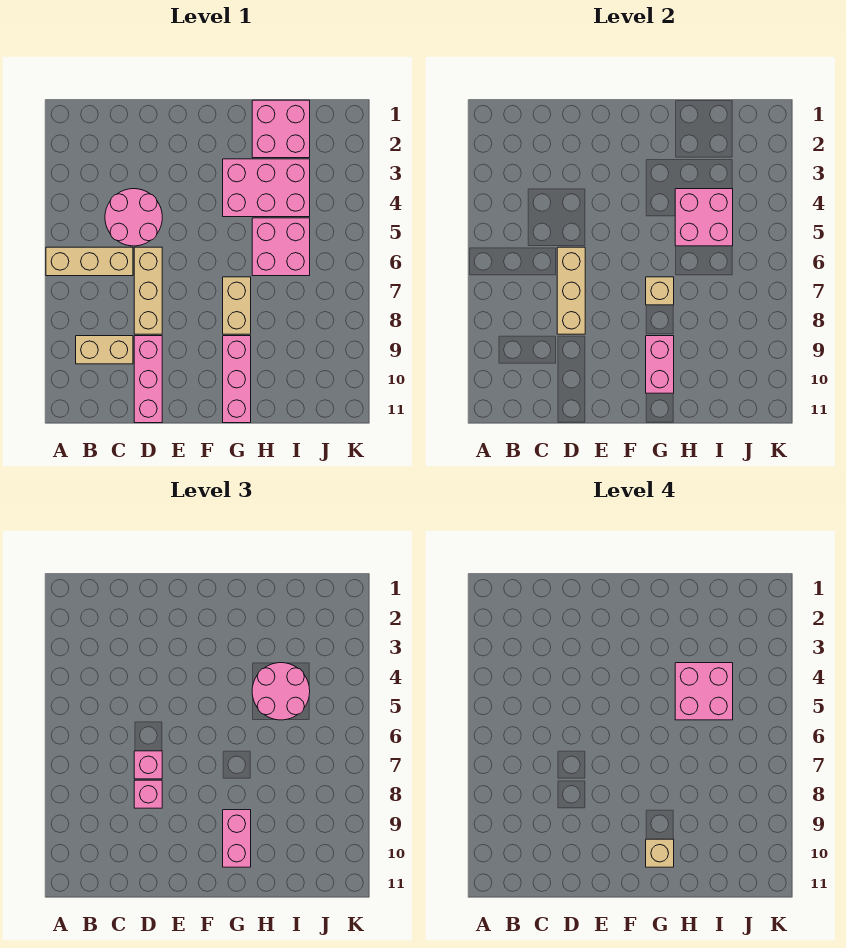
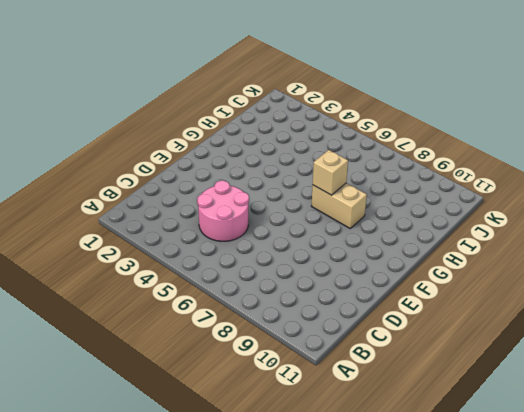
none -> tan brick A6:C6 level 1
none -> tan brick B9:C9 level 1
none -> tan brick D6:D8 level 1

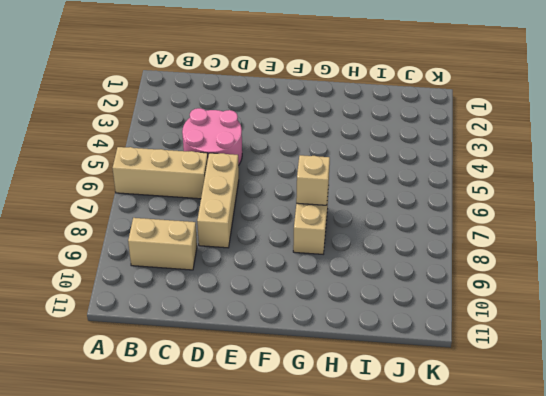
none -> pink brick D9:D11 level 1
none -> pink brick G3:I4 level 1
none -> pink brick G9:G11 level 1

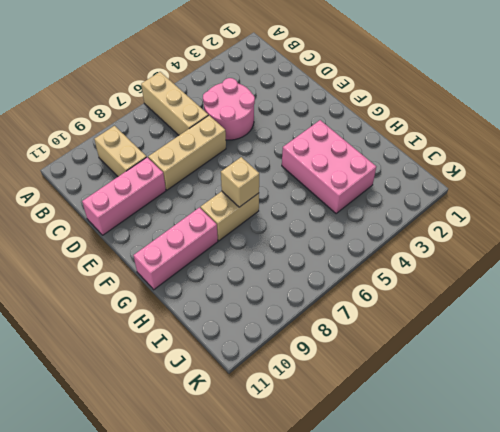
none -> pink brick H1:I2 level 1
none -> pink brick H5:I6 level 1
none -> tan brick D6:D8 level 2

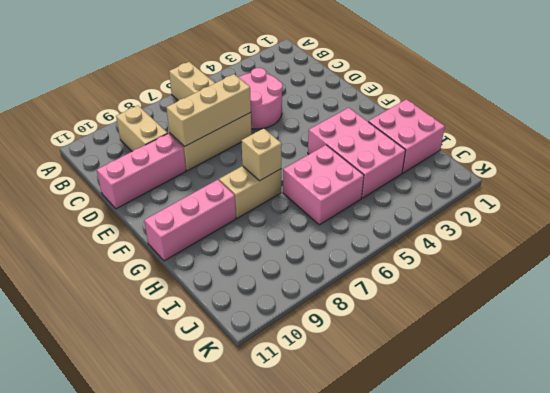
none -> pink brick G9:G10 level 2
none -> pink brick H4:I5 level 2
none -> pink brick D7 level 3

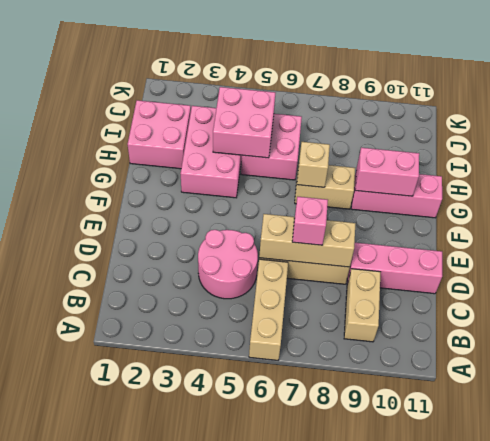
none -> pink brick D8 level 3
none -> pink brick G9:G10 level 3
none -> pink round brick H4:I5 level 3

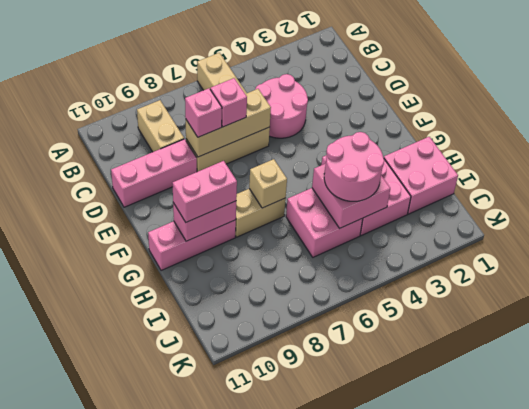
none -> tan brick G10 level 4
none -> pink brick H4:I5 level 4

